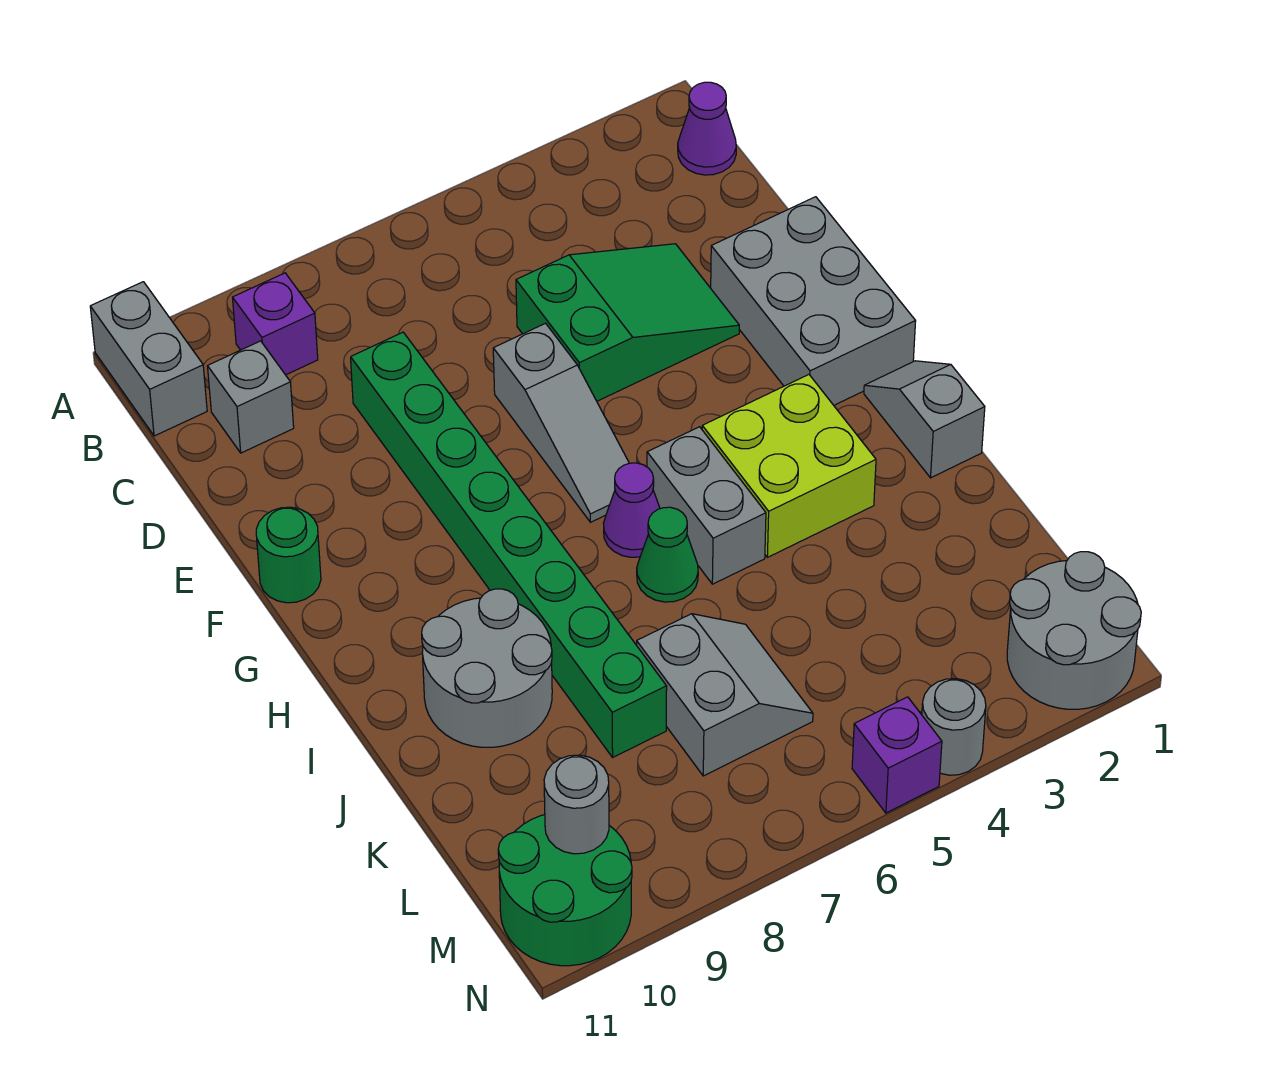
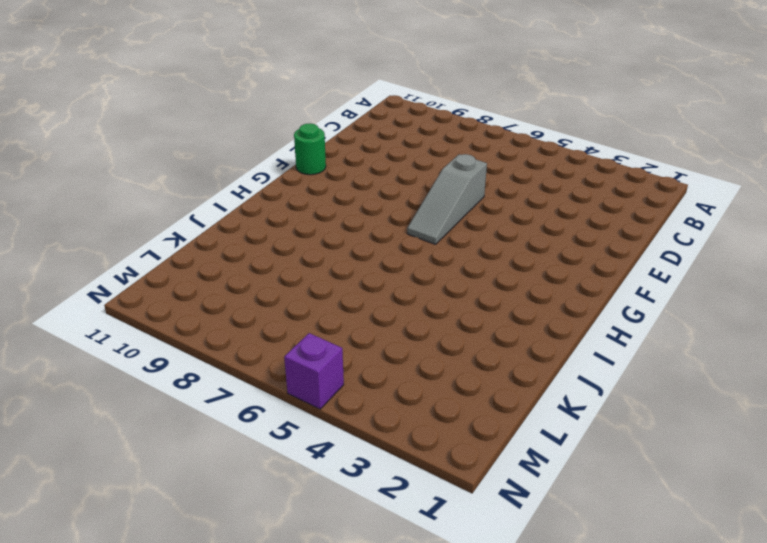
none -> grey brick A11:B11 level 1
none -> purple cone B1 level 1
none -> purple brick B9 level 1

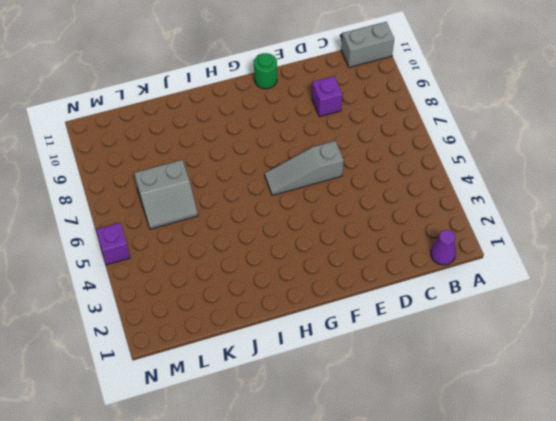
purple brick D9 level 1 -> purple brick B9 level 1
none -> grey brick C10 level 1
none -> green slope D3:E5 level 1 top 5
none -> green brick D8:K8 level 1

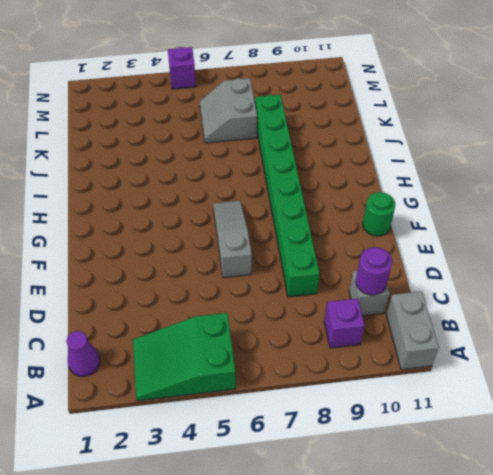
green slope A3:B5 level 1 top 5 -> green slope D3:E5 level 1 top 5
purple round brick C10 level 2 -> none
none -> grey brick E1:G2 level 1
none -> grey slope H1:I1 level 1 top I
none -> lime brick H3:I4 level 1

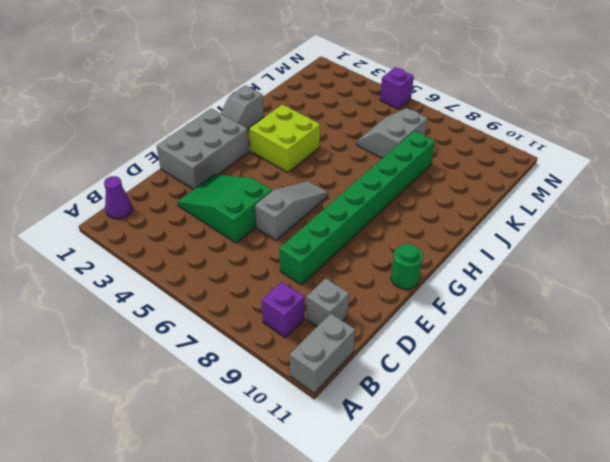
none -> grey brick H5:I5 level 1
none -> purple cone H6 level 1
none -> green cone I6 level 1

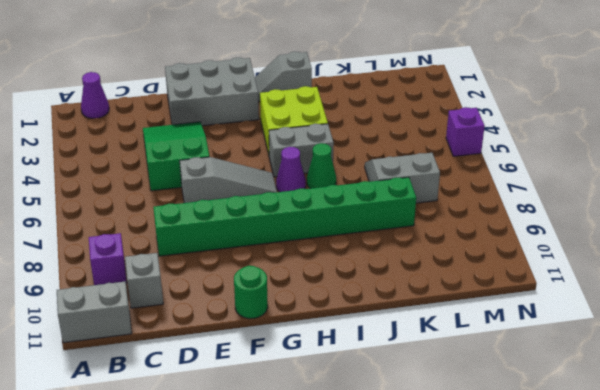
none -> grey round brick I9:J10 level 1
none -> grey round brick M1:N2 level 1
none -> green round brick M10:N11 level 1

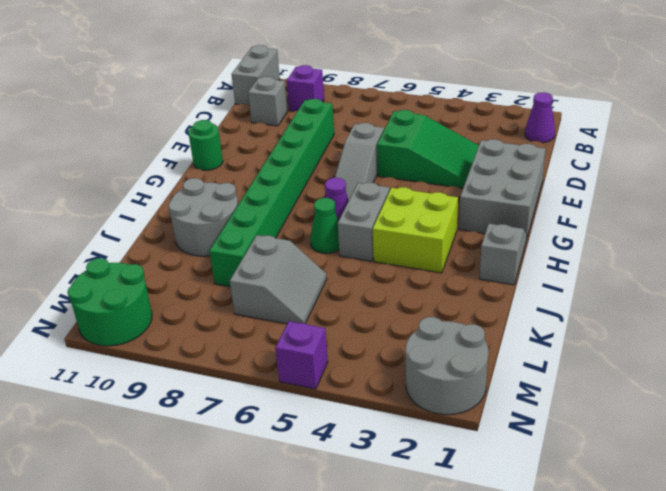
none -> grey round brick N4 level 1
none -> grey round brick M10 level 2

